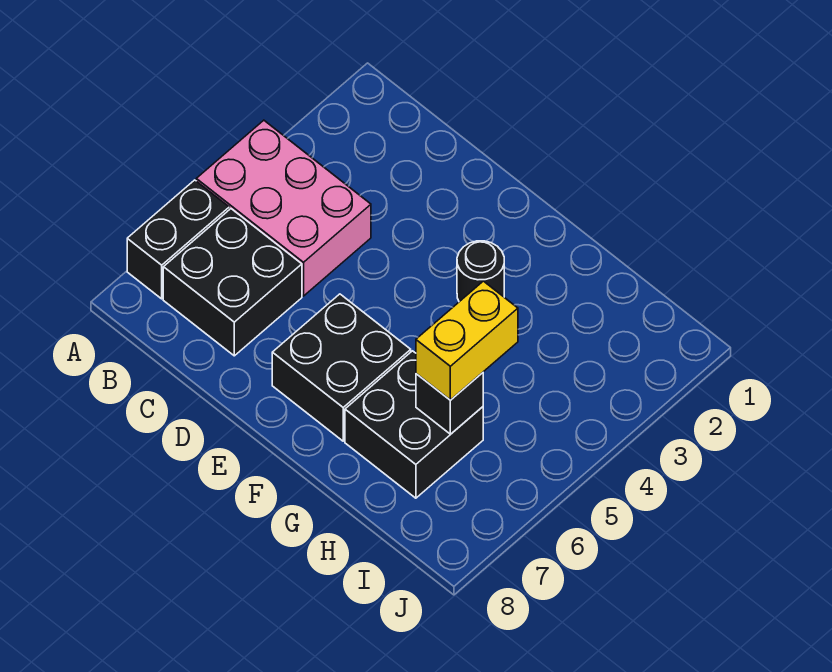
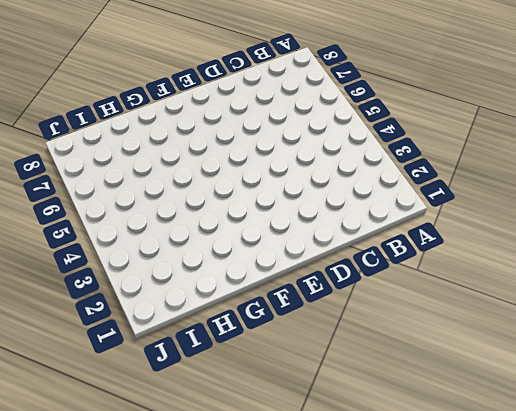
none -> pink brick A4:C5 level 1
none -> black brick A6:A7 level 1

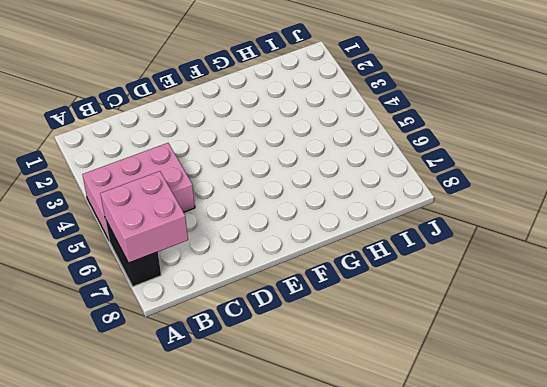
pink brick A6:B7 level 2 -> none
none -> black brick B6:C7 level 1
none -> black brick E6:F7 level 1

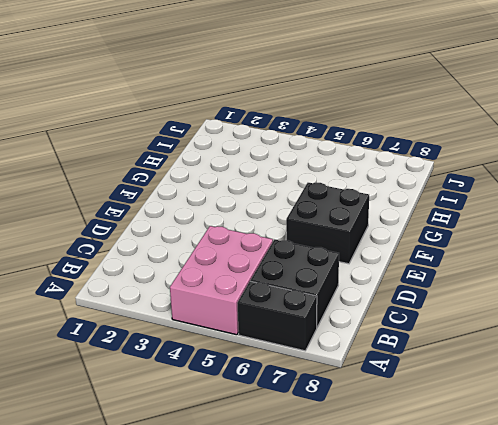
none -> black round brick F3 level 1
none -> black brick G6:H7 level 1

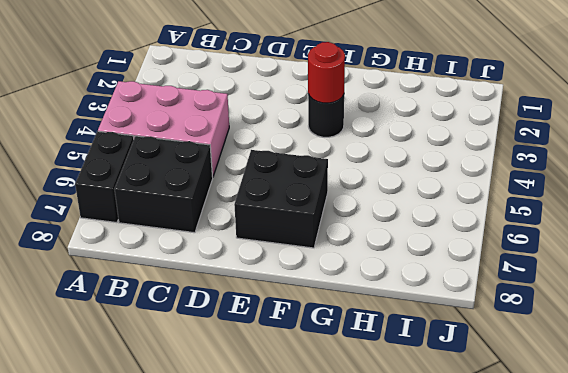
red round brick F3 level 2 -> none
none -> black brick G6:H7 level 1
none -> black brick H6 level 2

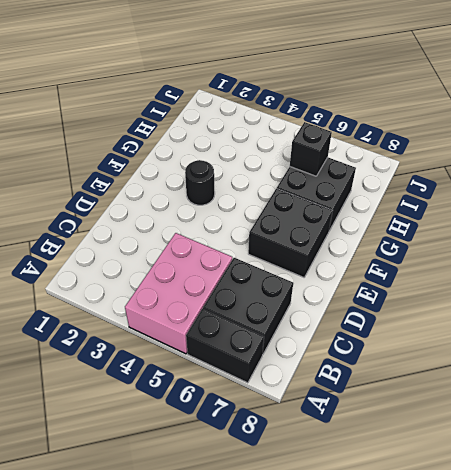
none -> yellow brick H5:H6 level 3

